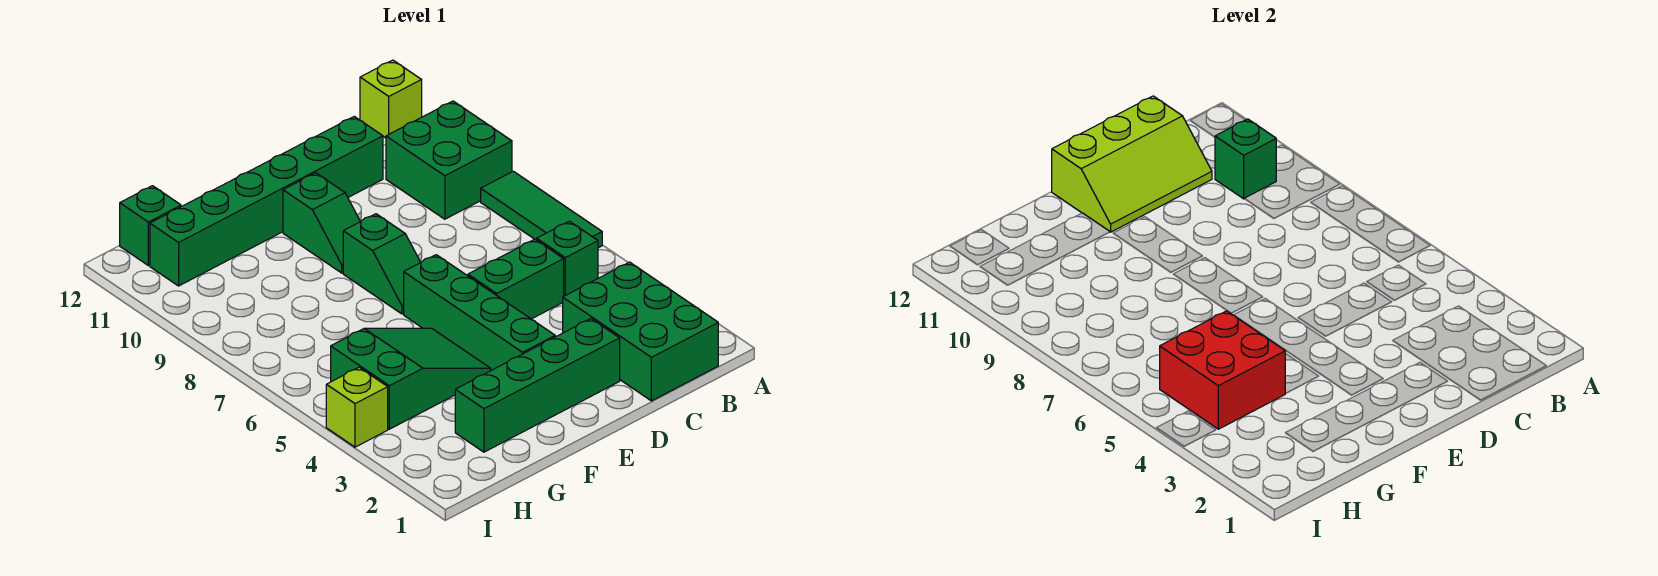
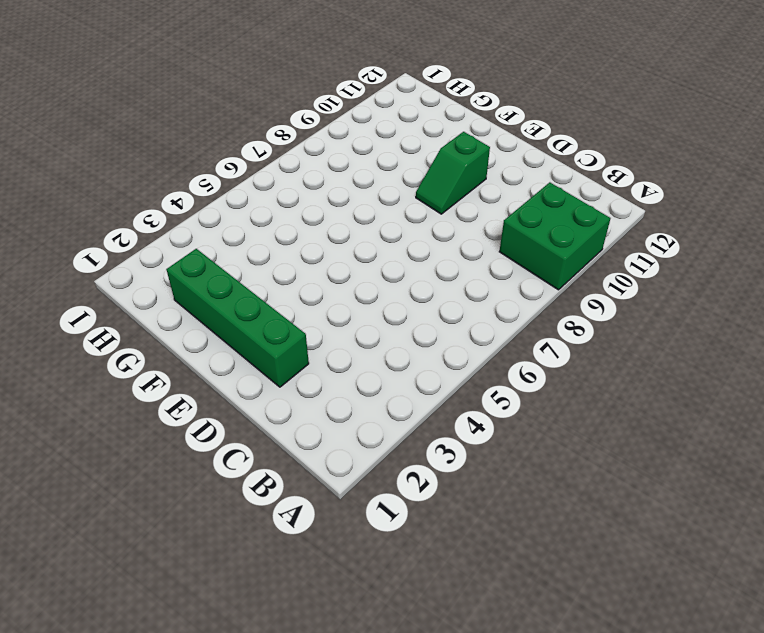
none -> green tile A6:A8 level 1
none -> lime brick A12 level 1
none -> green brick B1:C3 level 1

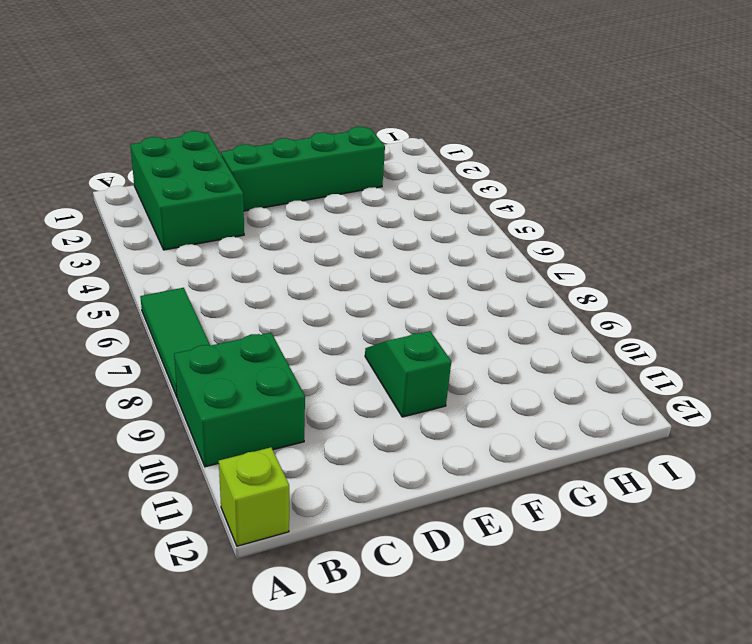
none -> green brick B5 level 1
none -> green brick C5:D5 level 1
none -> green brick C11:H11 level 1

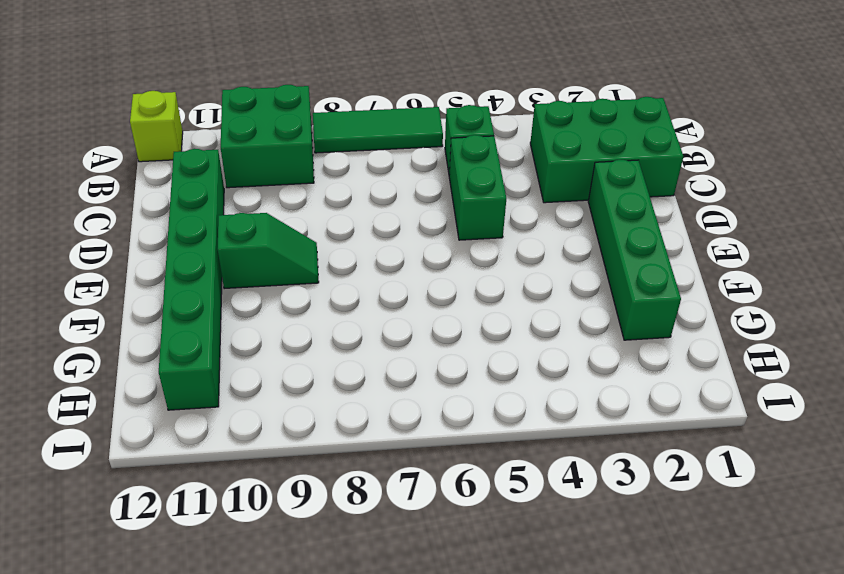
none -> green brick E3:E6 level 1
none -> green slope E7:E8 level 1 top 8
none -> green slope F4:H5 level 1 top H

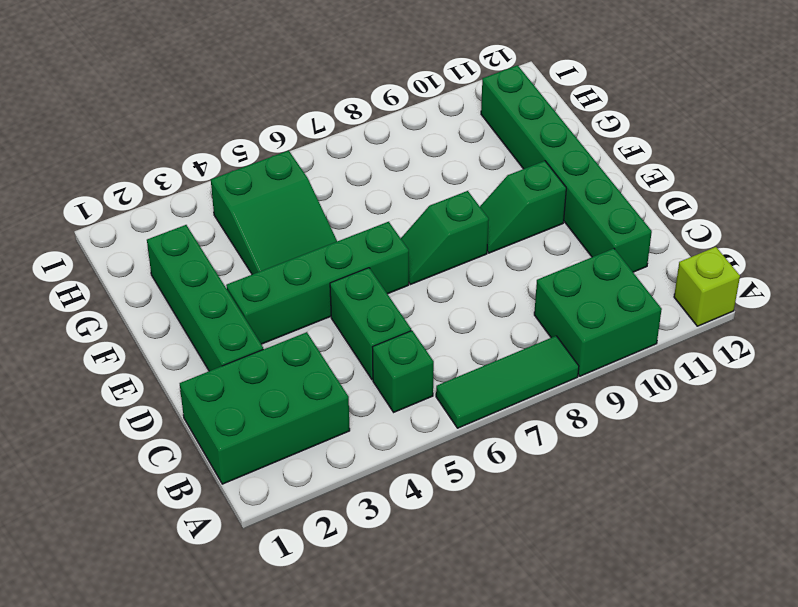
none -> green brick H12 level 1
none -> lime brick I4 level 1
none -> green brick B10 level 2

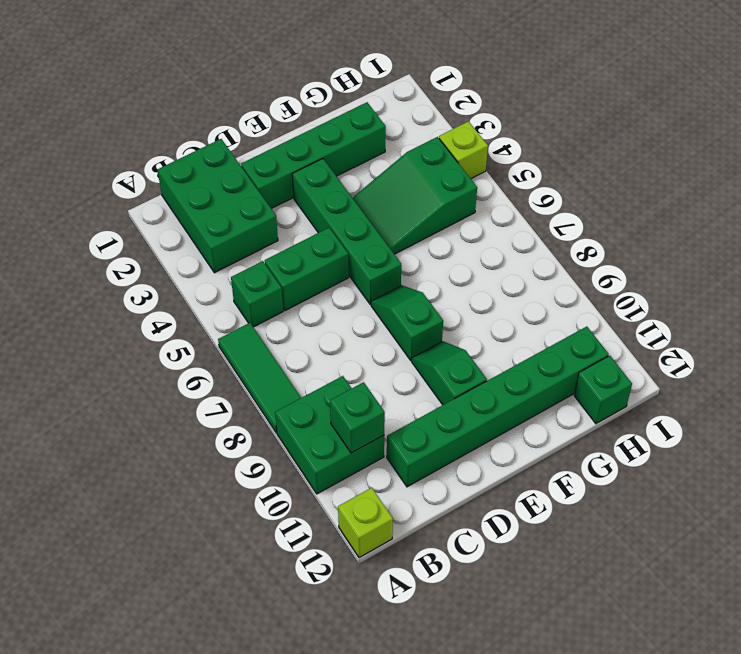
none -> lime slope C11:E12 level 2 top 12
none -> red brick G4:H5 level 2

